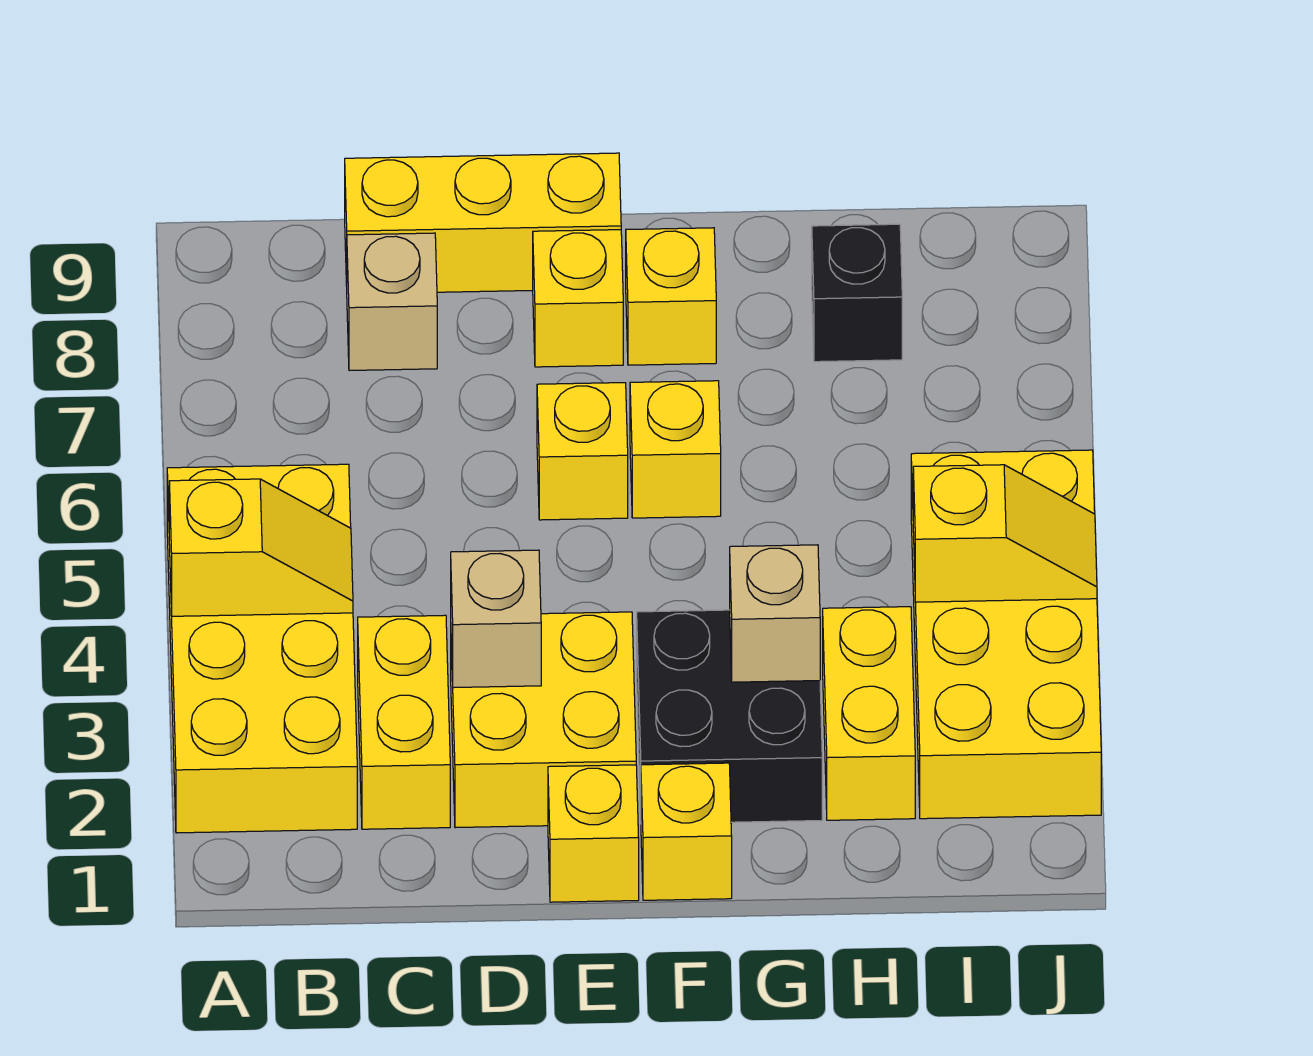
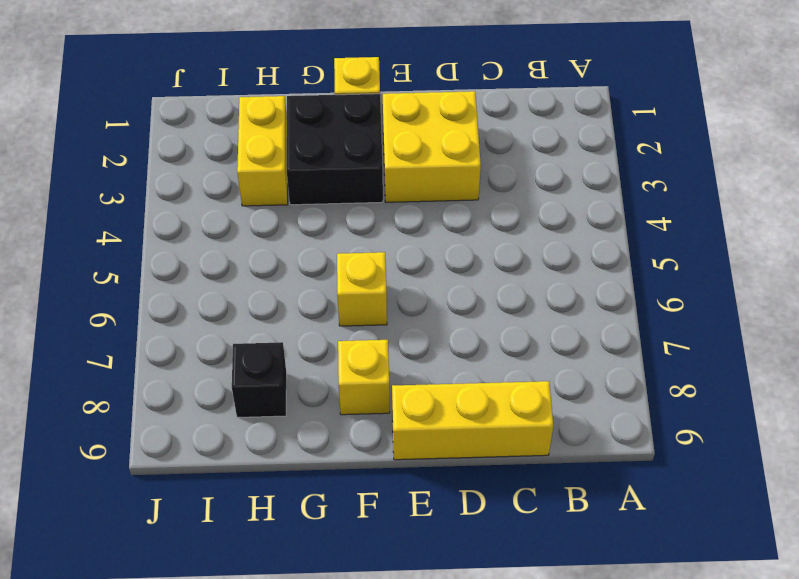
none -> yellow brick A2:B5 level 1
none -> yellow brick C2:C3 level 1
none -> tan brick C8 level 1

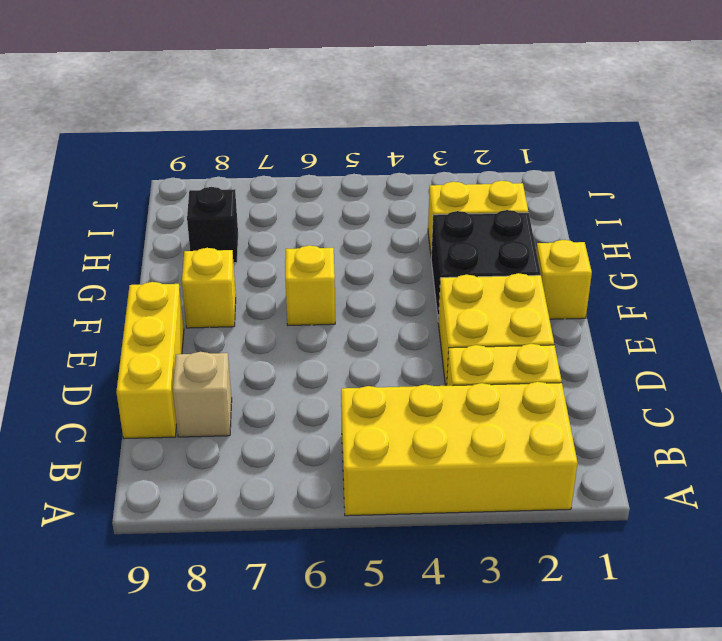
none -> yellow brick E1 level 1
none -> yellow brick E6 level 1
none -> yellow brick E8 level 1

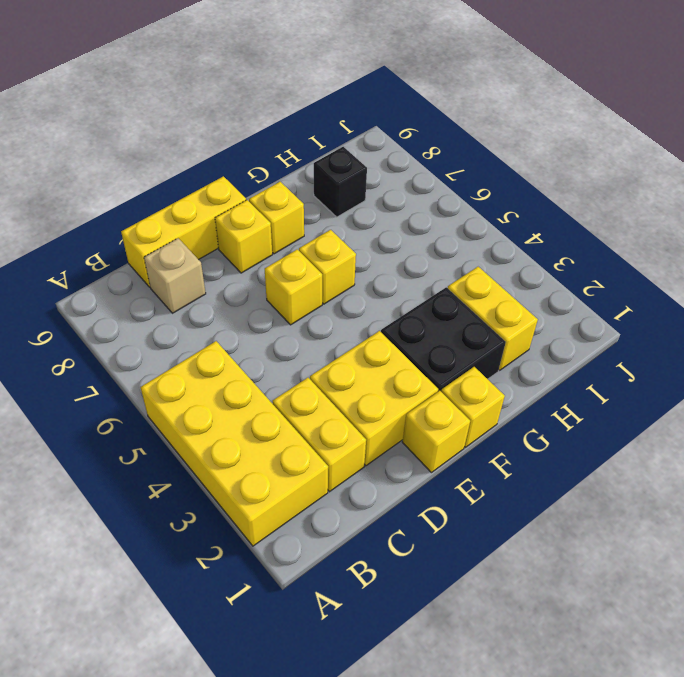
none -> yellow brick I2:J5 level 1
none -> yellow slope A4:B4 level 2 top A
none -> tan brick D3 level 2

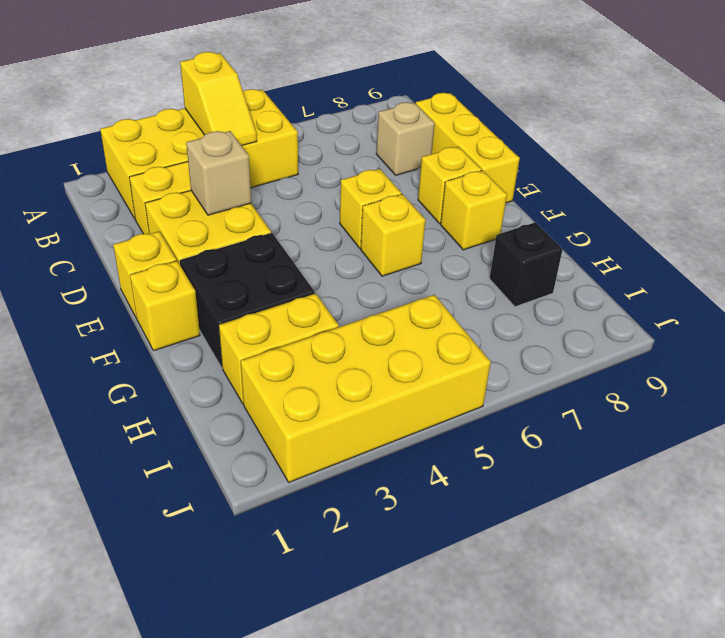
none -> tan brick G3 level 2
none -> yellow slope I4:J4 level 2 top I

